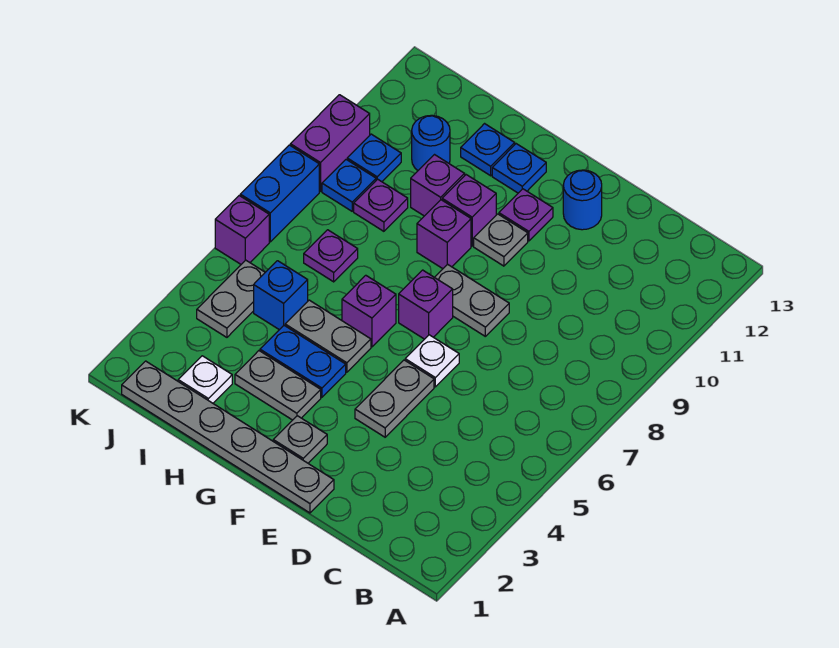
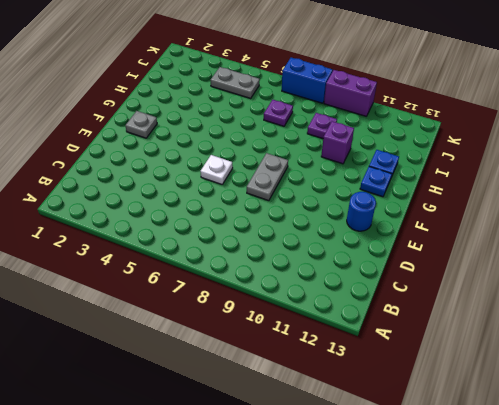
none -> grey plate E1:J1 level 1
none -> grey plate E4:E5 level 1
none -> purple brick F7 level 1

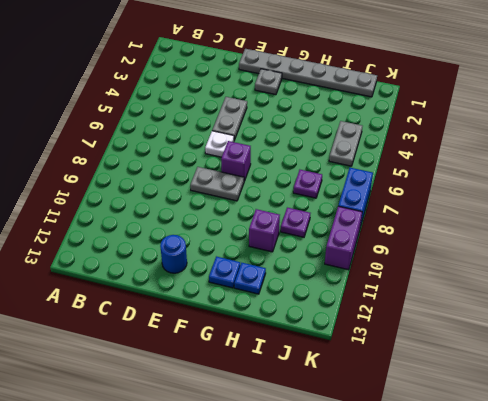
none -> grey plate F10 level 1
none -> purple plate F11 level 1
none -> grey plate G3:H3 level 1

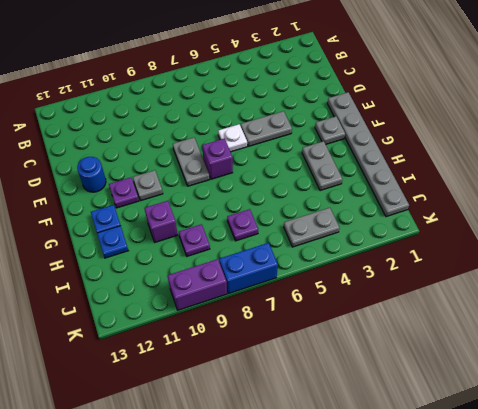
none -> blue plate G4:H4 level 1
none -> grey plate G5:H5 level 1
none -> purple brick G6 level 1

